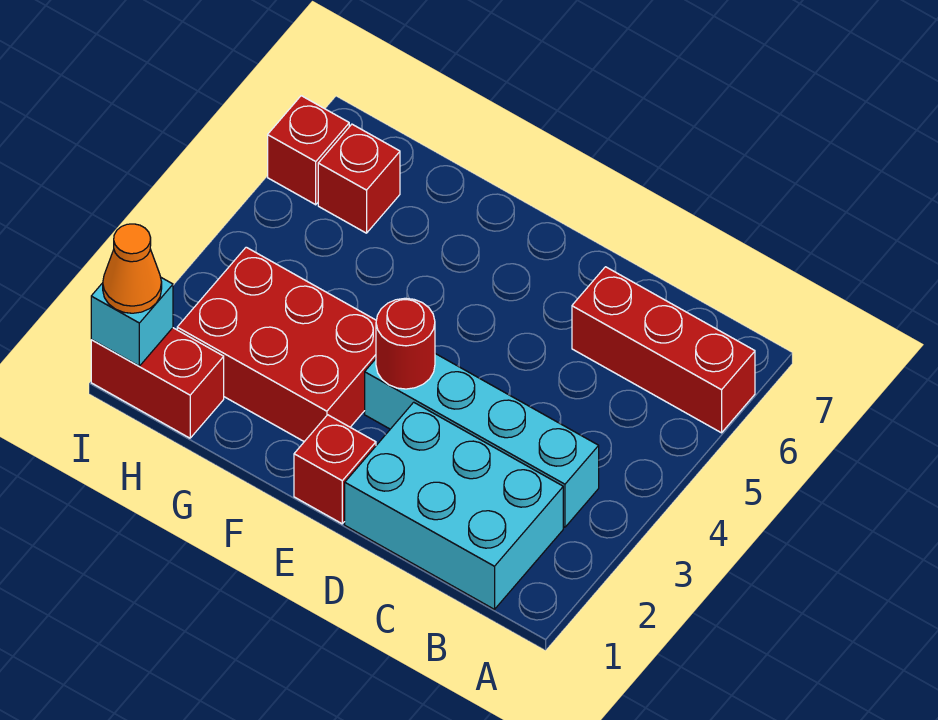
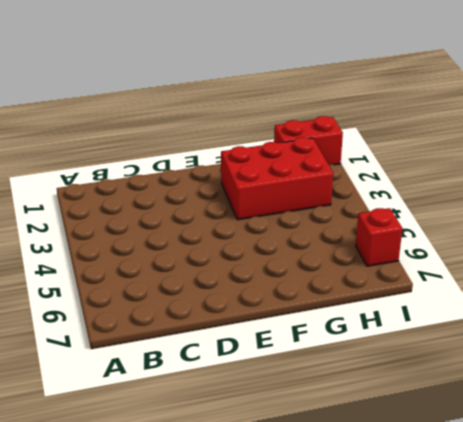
none -> red brick A6:C6 level 1
none -> cyan brick B1:D2 level 1

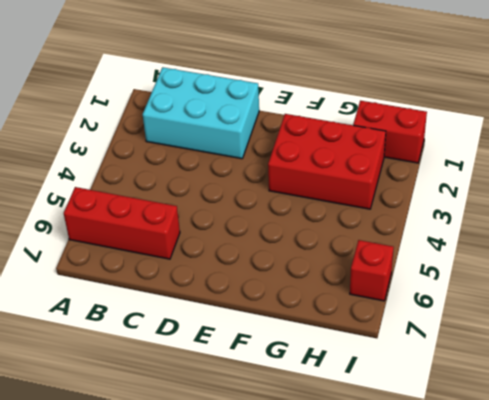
none -> cyan brick B3:E3 level 1
none -> red brick E1 level 1

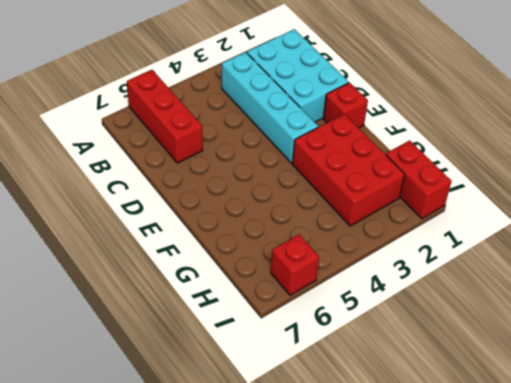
none -> red brick H6 level 1
none -> red round brick E3 level 2

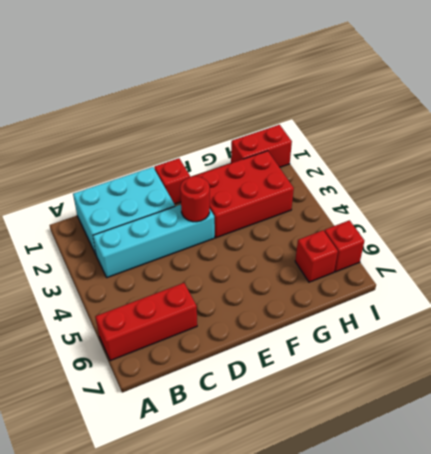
none -> cyan brick I1 level 2
none -> orange cone I1 level 3

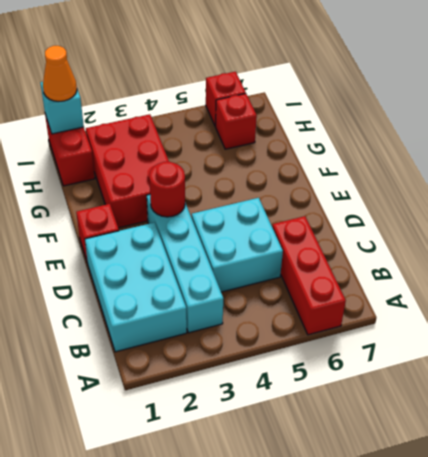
cyan brick C4:D5 level 1 -> none

